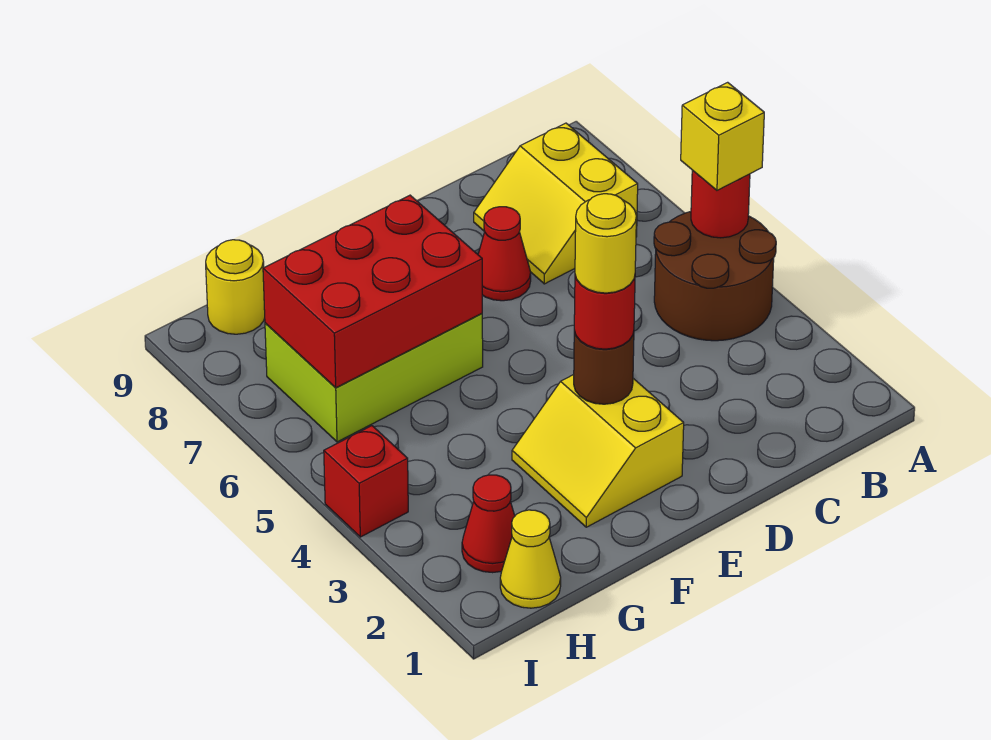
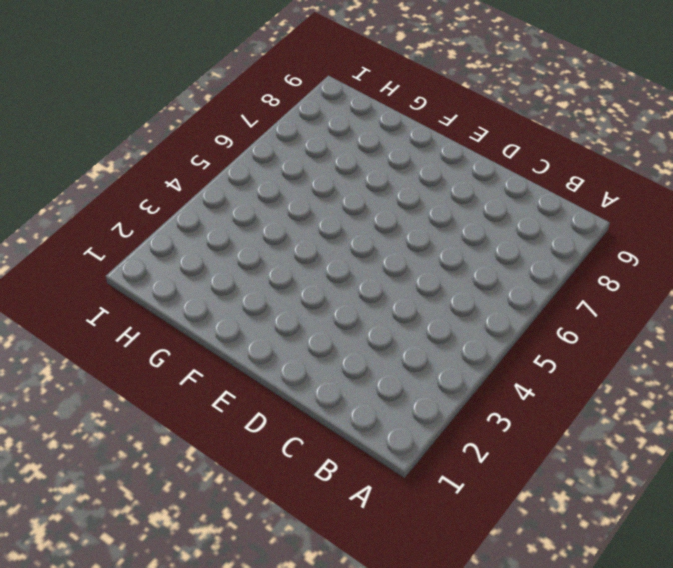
none -> brown round brick A4:B5 level 1
none -> yellow slope B7:C8 level 1 top B
none -> red cone D7 level 1

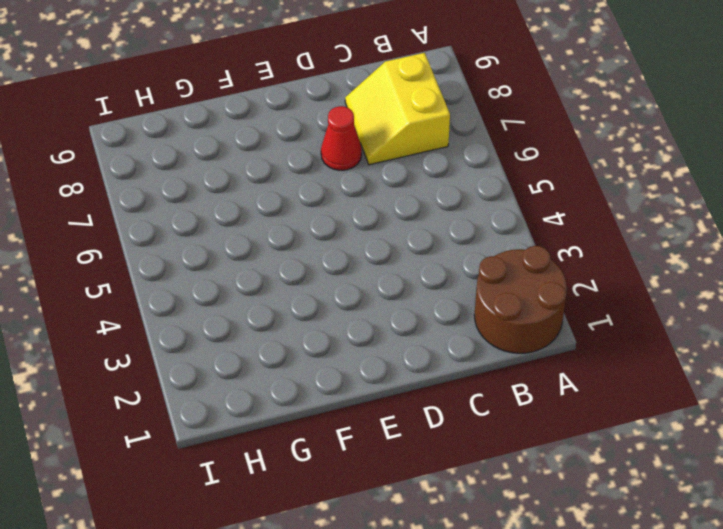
brown round brick A1:B2 level 1 -> brown round brick A4:B5 level 1
none -> yellow slope E2:F3 level 1 top E
none -> lime brick F6:H7 level 1
none -> yellow cone H1 level 1

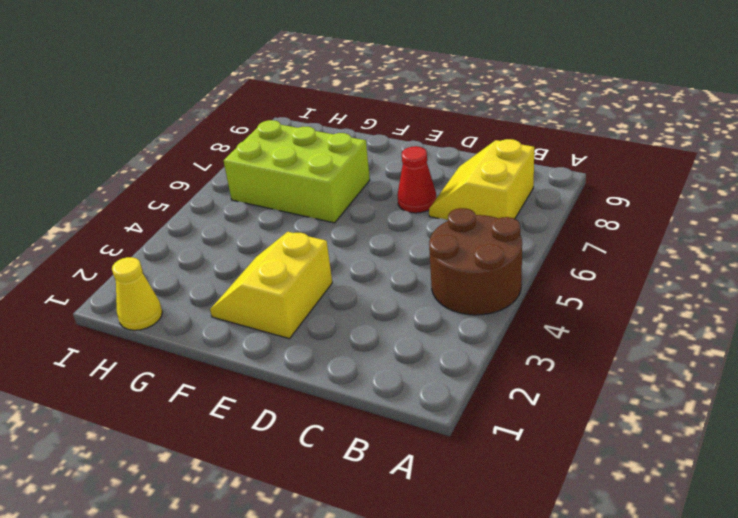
none -> red cone H2 level 1
none -> yellow round brick H9 level 1
none -> red brick I4 level 1

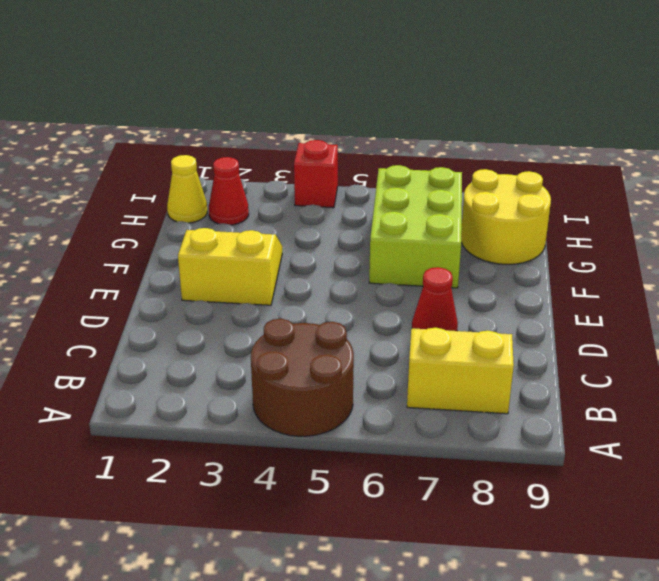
yellow round brick G8:H9 level 1 -> yellow round brick H9 level 1
none -> red round brick A5 level 2
none -> brown round brick E3 level 2
none -> red brick F6:H7 level 2

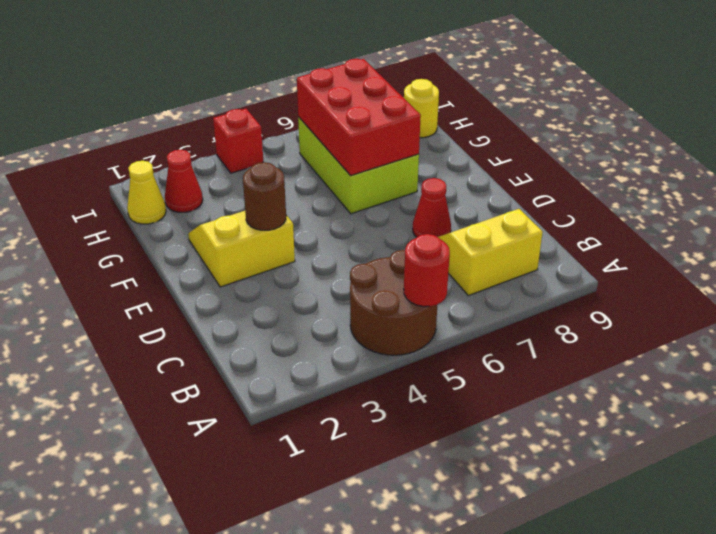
none -> yellow brick A5 level 3
none -> red round brick E3 level 3
none -> yellow round brick E3 level 4

